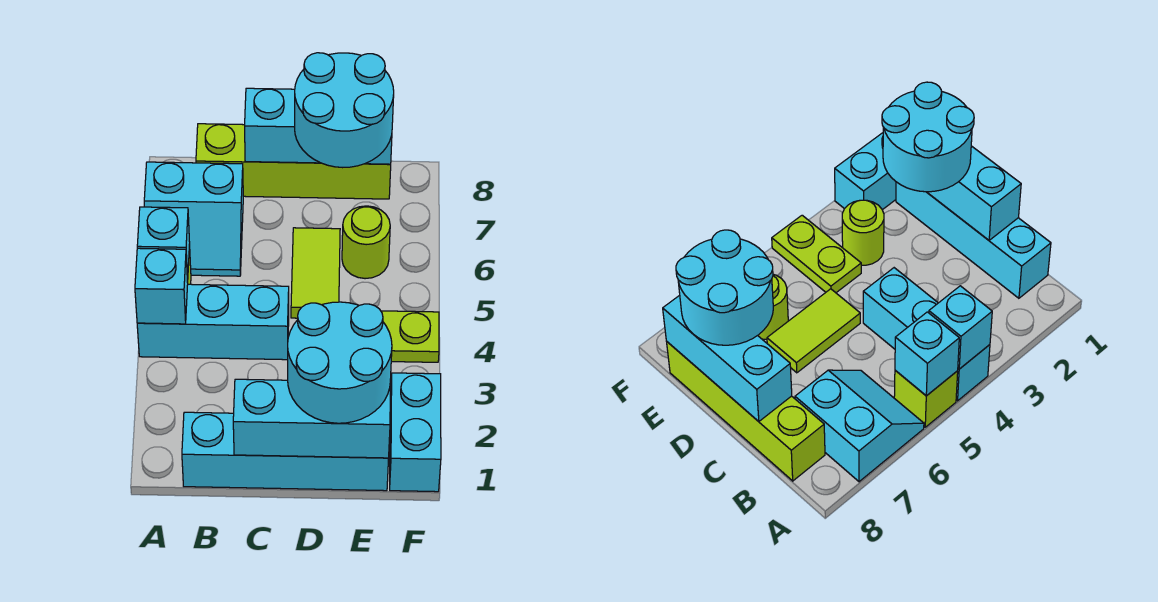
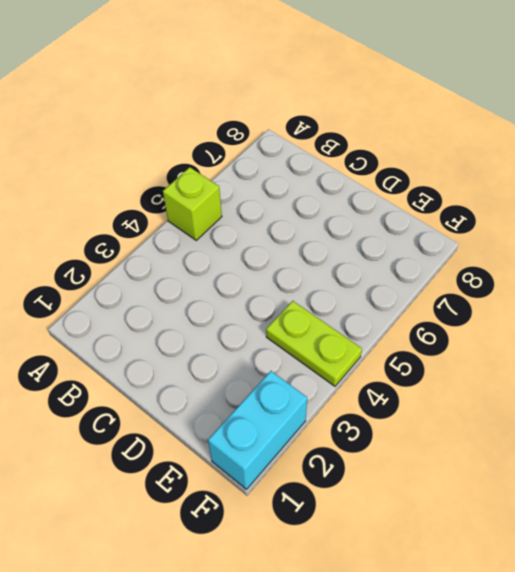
none -> cyan brick A4:C4 level 1
none -> cyan slope A6:B7 level 1 top 7
none -> cyan brick B1:E1 level 1

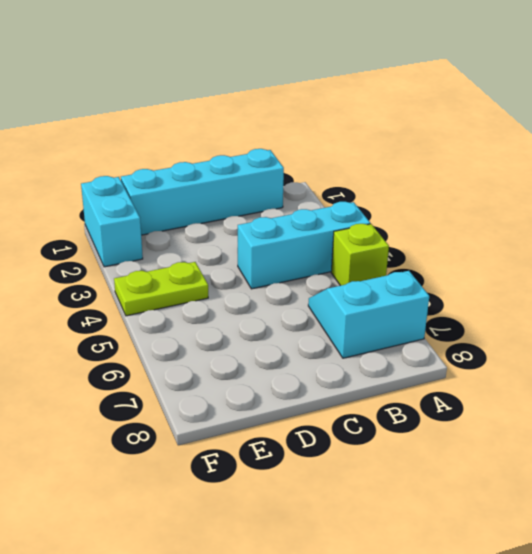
none -> lime brick B8:E8 level 1
none -> lime tile D5:D6 level 1
none -> lime round brick E3 level 1

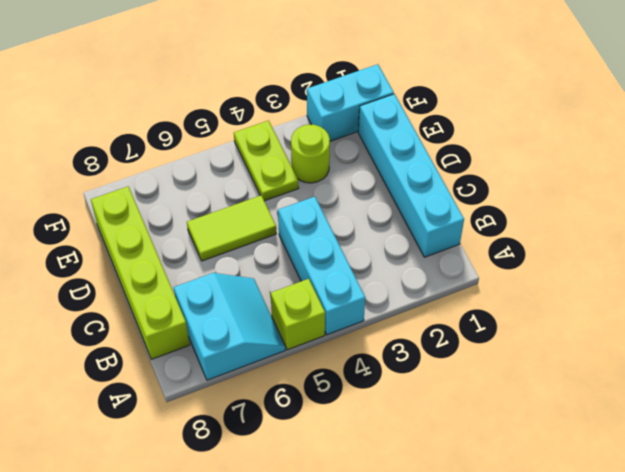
none -> lime round brick E6 level 1
none -> cyan brick A4 level 2
none -> cyan brick A5 level 2

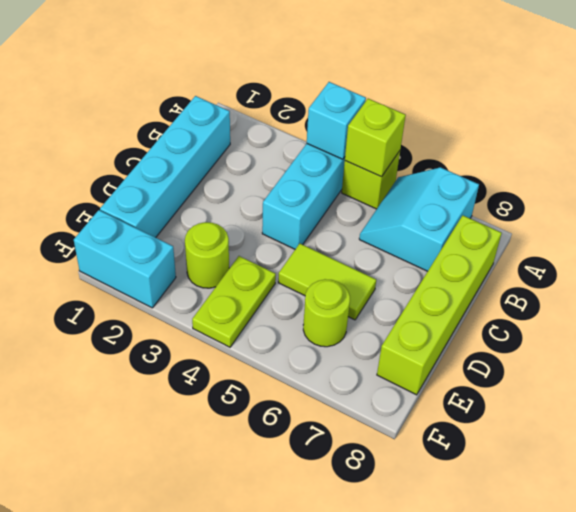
lime brick A5 level 2 -> cyan brick A5 level 2
none -> cyan brick C1:E1 level 2
none -> cyan brick C8:E8 level 2
none -> cyan round brick D1:E2 level 3

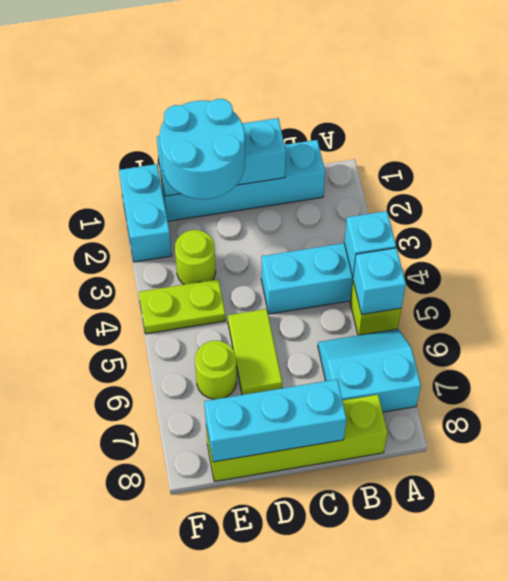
none -> cyan round brick D7:E8 level 3

